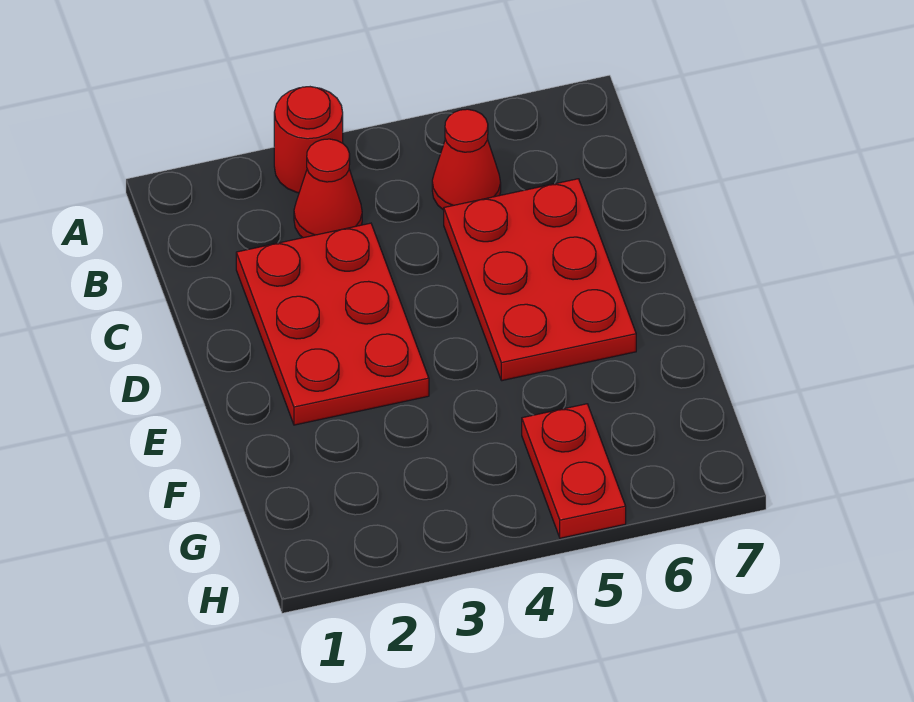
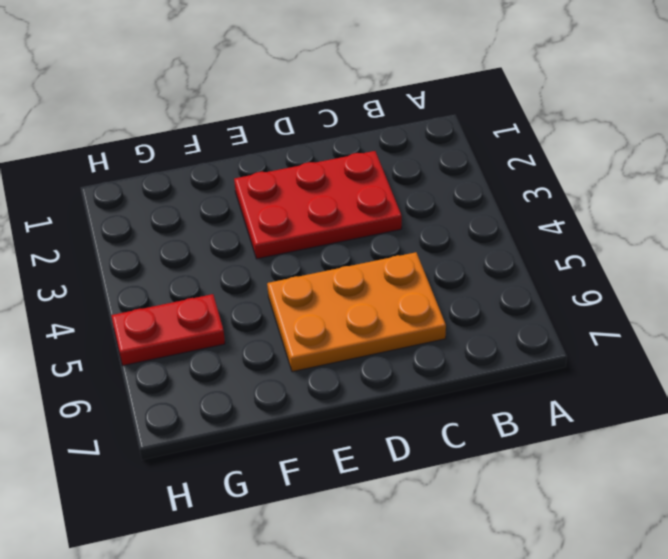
orange plate C5:E6 level 1 -> red plate C5:E6 level 1
none -> red round brick A3 level 1
none -> red cone B3 level 1

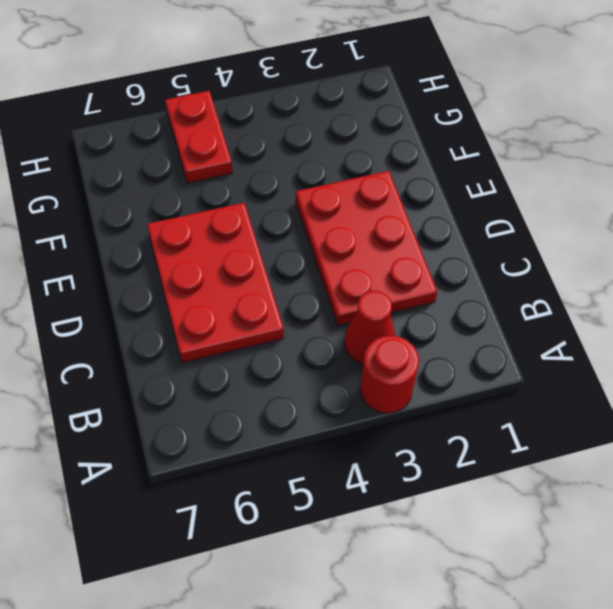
none -> red cone B5 level 1

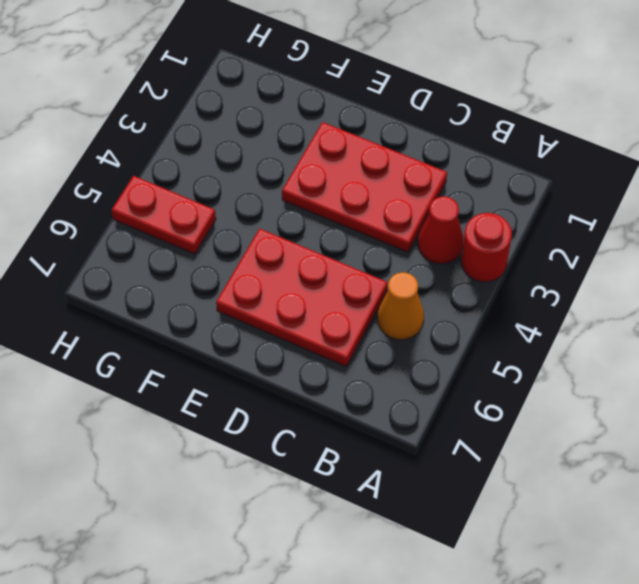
orange cone B5 level 1 -> red cone B5 level 1

